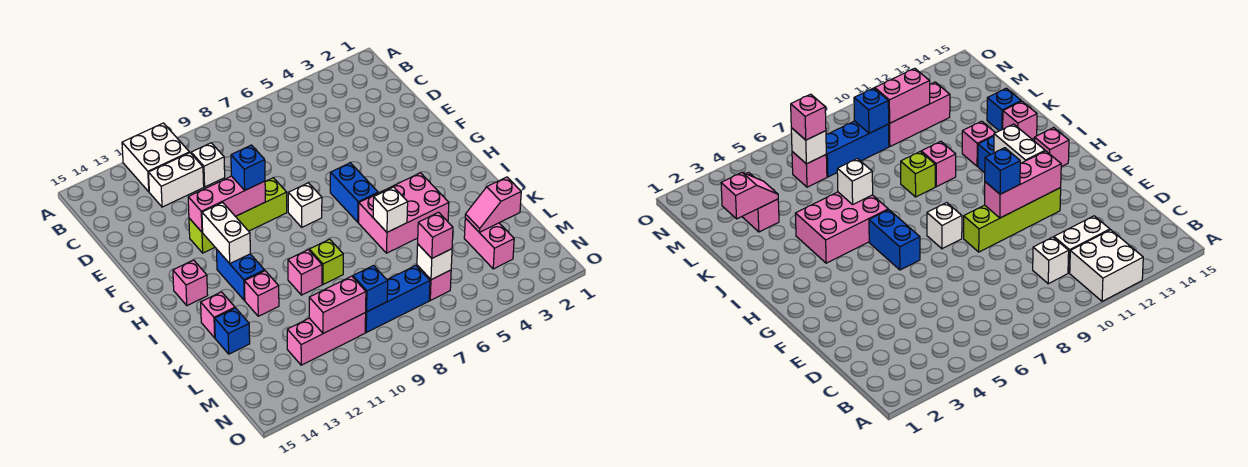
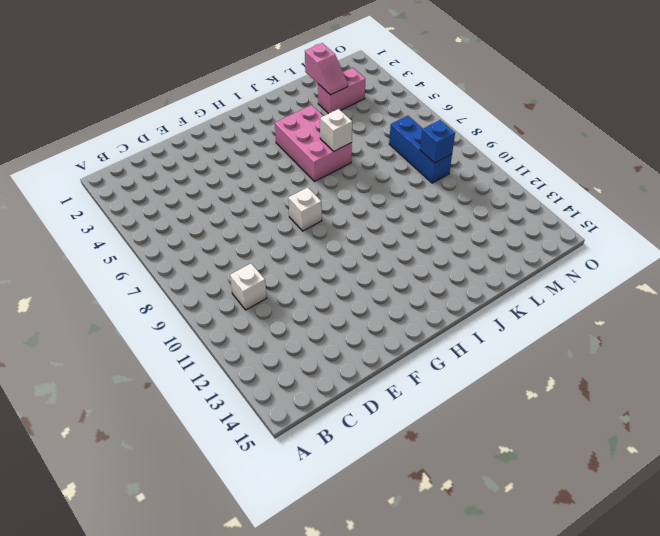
none -> white brick A11:B12 level 1
none -> white brick C11:C12 level 1
none -> lime brick F9:F12 level 1

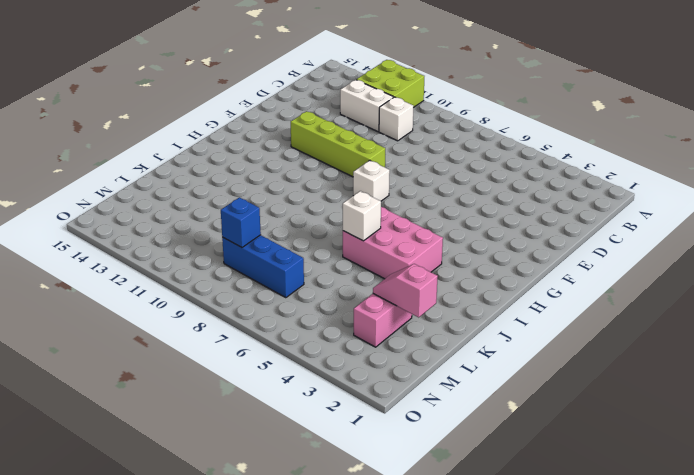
lime brick A11:B12 level 1 -> white brick A11:B12 level 1
none -> blue brick G6:H6 level 1
none -> blue brick H12:I12 level 1
none -> pink brick H14 level 1

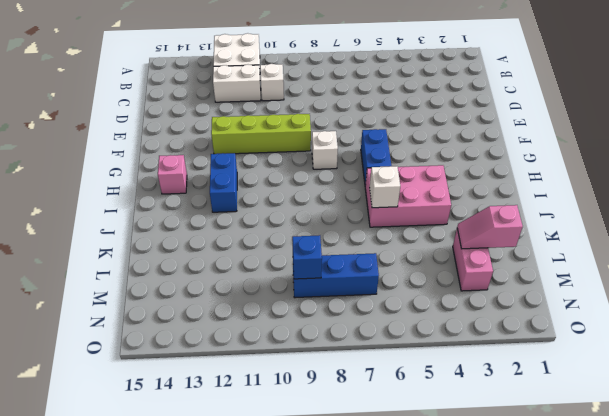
none -> lime brick J9 level 1
none -> pink brick J10 level 1
none -> pink brick J12 level 1

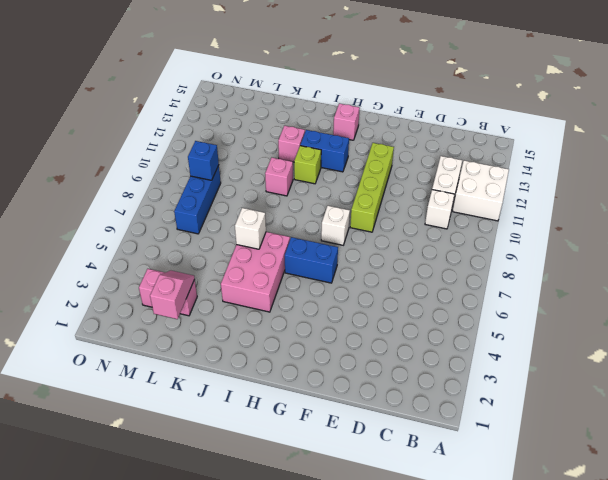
lime brick I11 level 1 -> lime brick J9 level 1
none -> pink brick J14 level 1
none -> blue brick K14 level 1
none -> pink brick M6 level 1

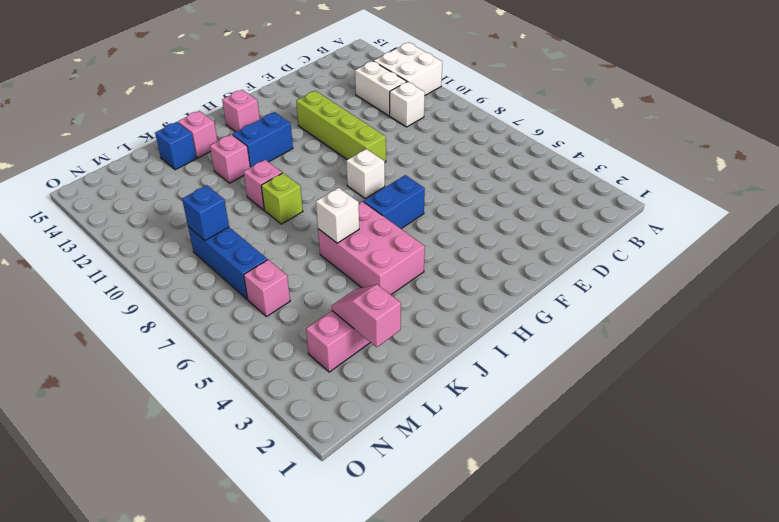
none -> pink brick M10:M12 level 1
none -> pink brick F10:F12 level 2
none -> white brick G12:H12 level 2

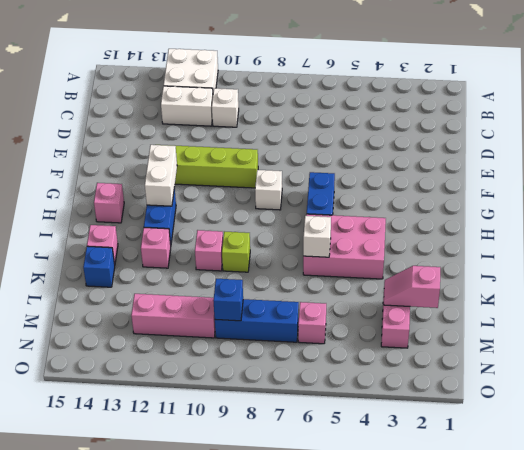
none -> pink brick F10:F12 level 2
none -> white brick M6 level 2
none -> pink brick M10:M11 level 2

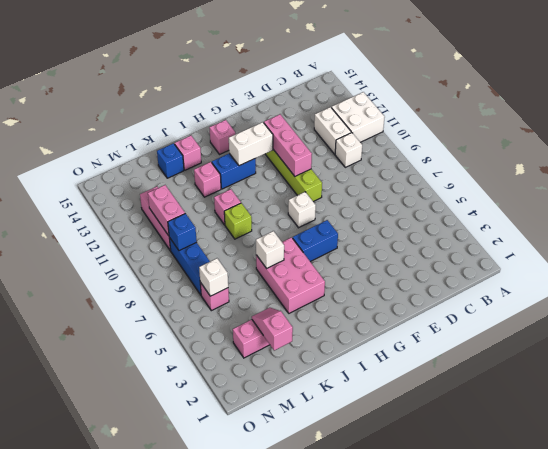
none -> blue brick F10 level 3
none -> pink brick M6 level 3

